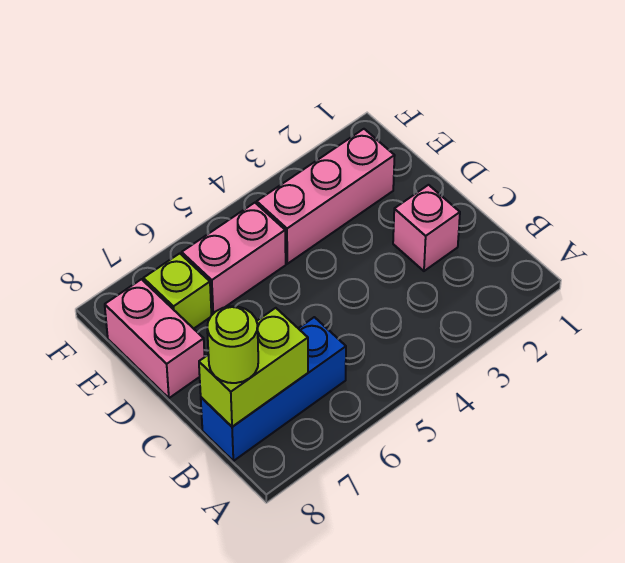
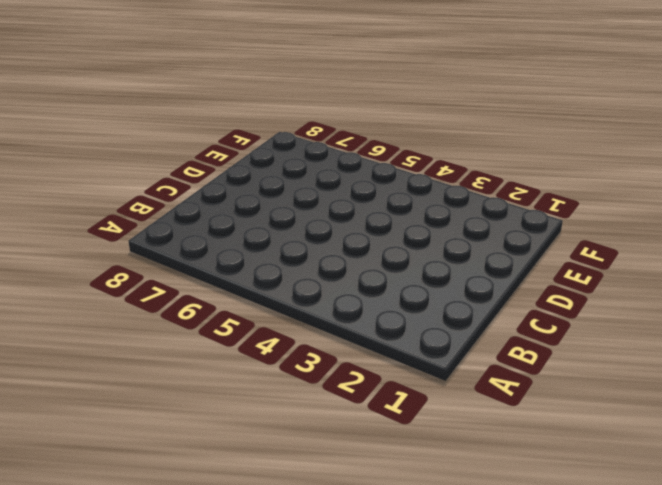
none -> blue brick B6:B8 level 1
none -> pink brick C2 level 1

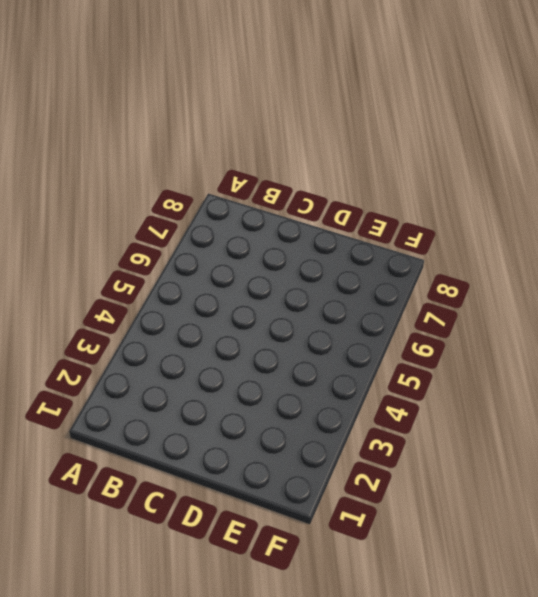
none -> blue brick B6:B8 level 1
none -> pink brick C2 level 1

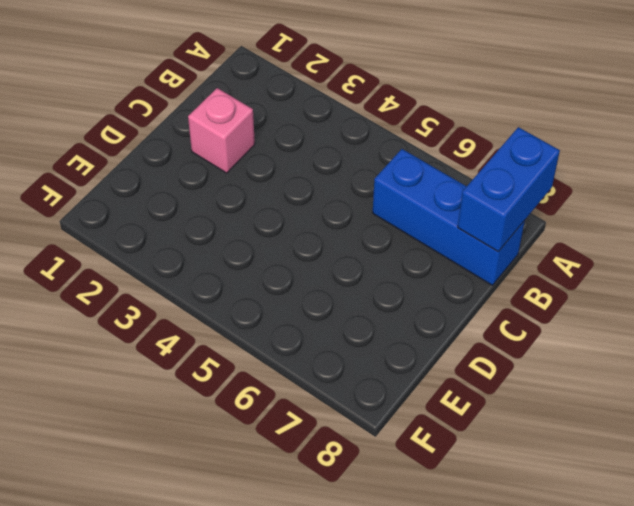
blue brick A8:B8 level 2 -> lime brick B7:B8 level 2
none -> pink brick D8:E8 level 1
none -> pink brick E2:E4 level 1

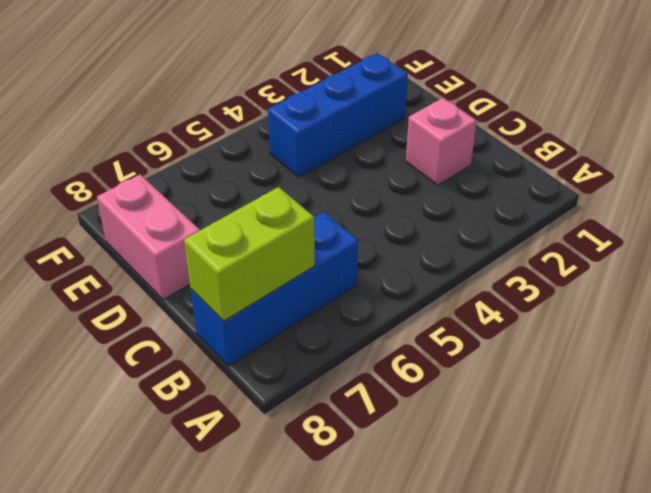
blue brick E2:E4 level 1 -> pink brick E2:E4 level 1
none -> pink brick E5:E6 level 1
none -> lime brick E7 level 1

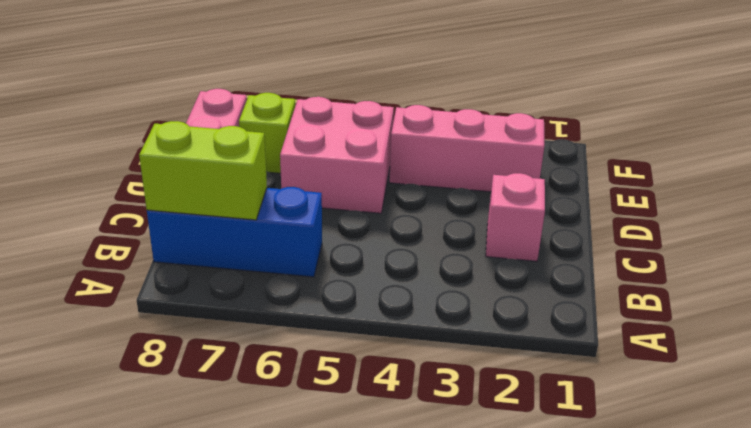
pink brick D5:E6 level 1 -> pink brick E5:E6 level 1
none -> lime round brick B8 level 3

